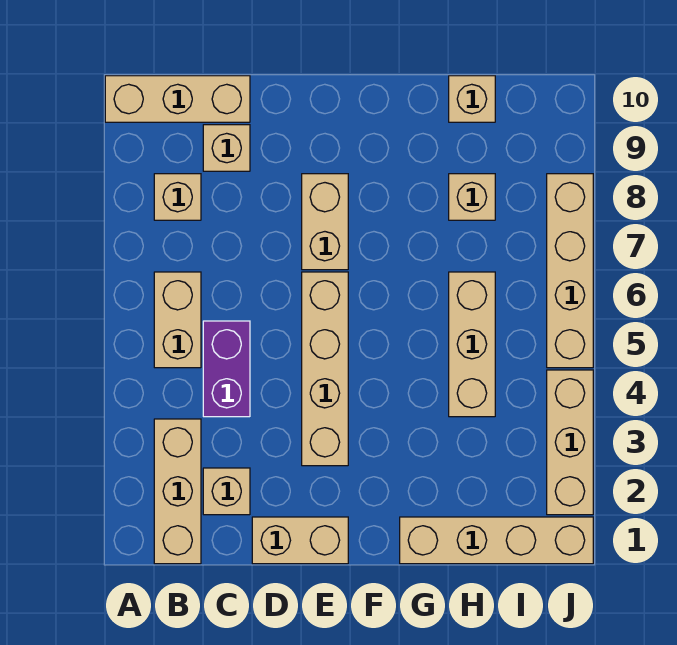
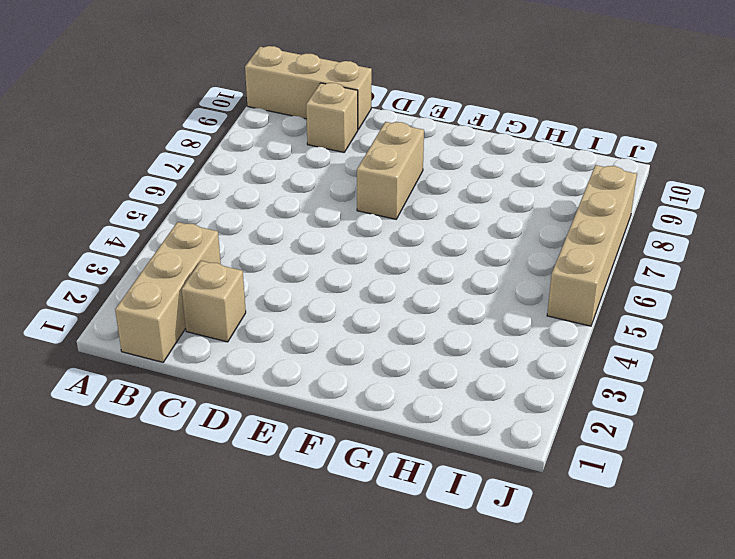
none -> tan brick B5:B6 level 1
none -> tan brick B8 level 1
none -> purple brick C4:C5 level 1

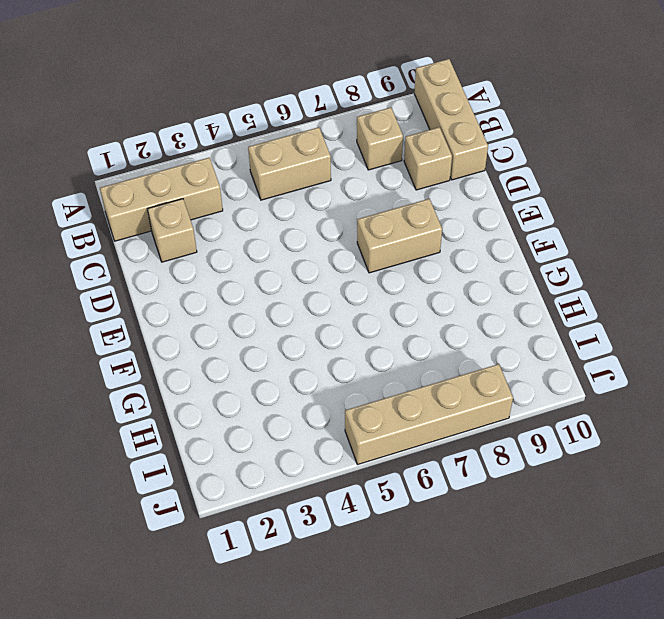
none -> purple brick C4:C5 level 1
none -> tan brick D1:E1 level 1
none -> tan brick E3:E6 level 1

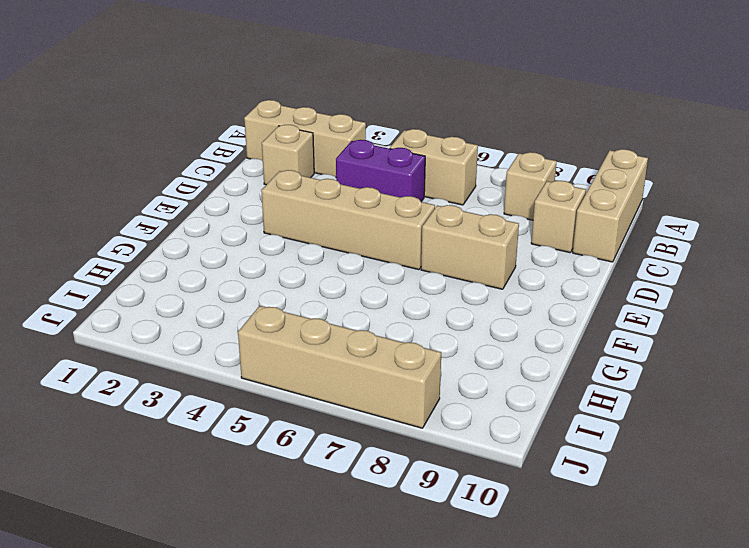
none -> tan brick D1:E1 level 1
none -> tan brick G1:J1 level 1
none -> tan brick H4:H6 level 1

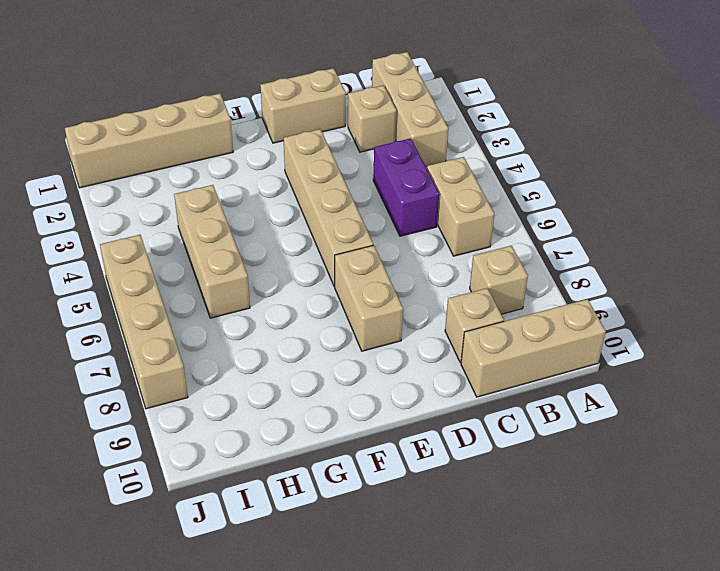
none -> tan brick H8 level 1
none -> tan brick H10 level 1
none -> tan brick J2:J4 level 1

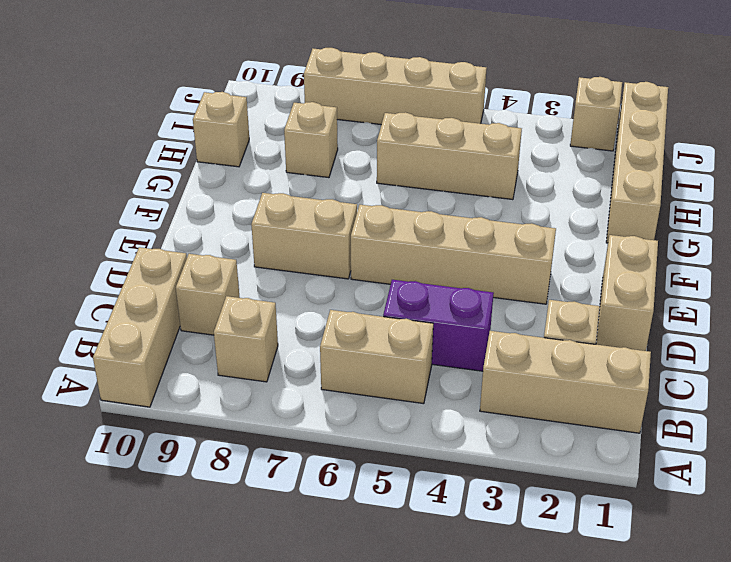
tan brick J2 level 1 -> tan brick J2:J4 level 1

